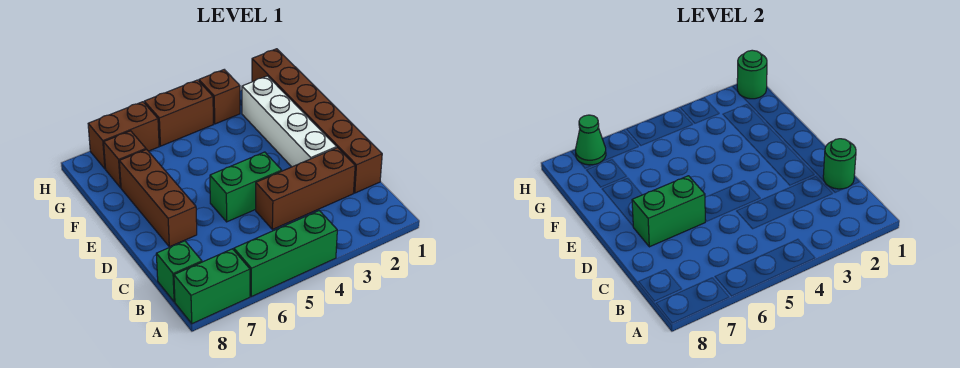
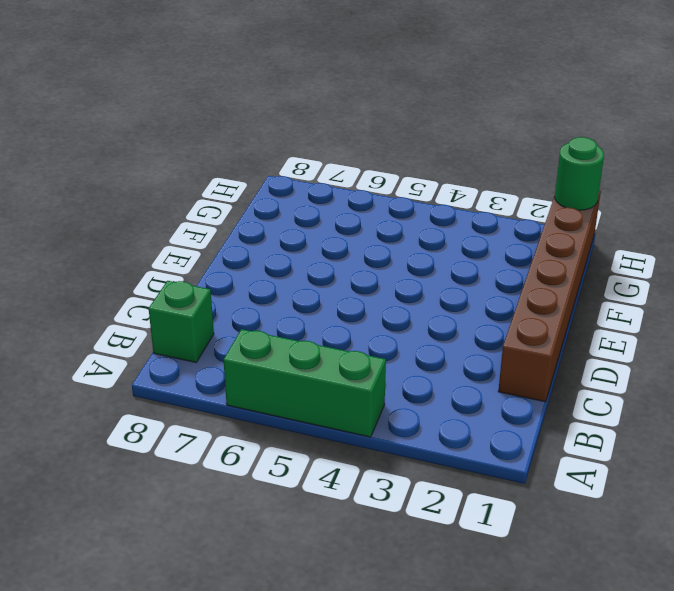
none -> green brick A7:A8 level 1
none -> brown brick C2:C4 level 1
none -> white brick D2:G2 level 1

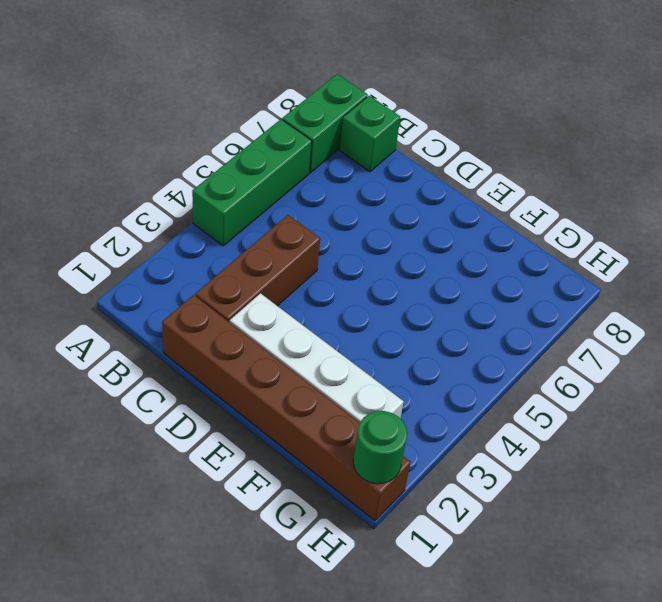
none -> green brick D4:D5 level 1
none -> brown brick D7:F7 level 1
none -> brown brick G7 level 1

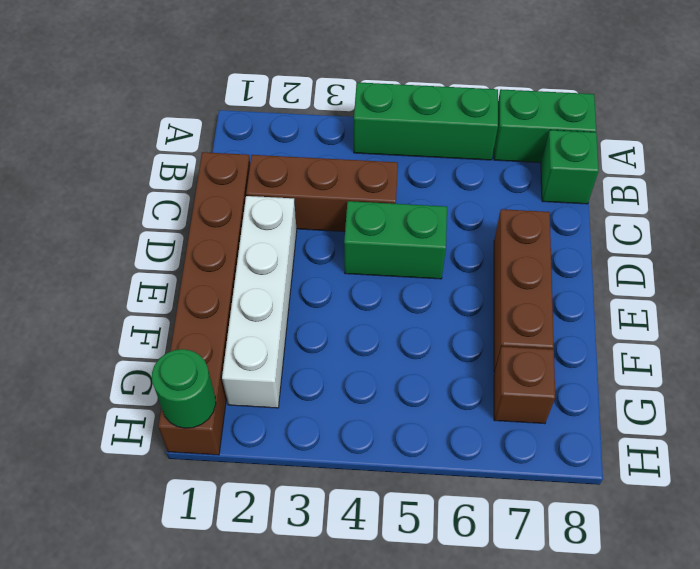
none -> brown brick H3 level 1
none -> brown brick H4:H5 level 1
none -> brown brick H6:H7 level 1

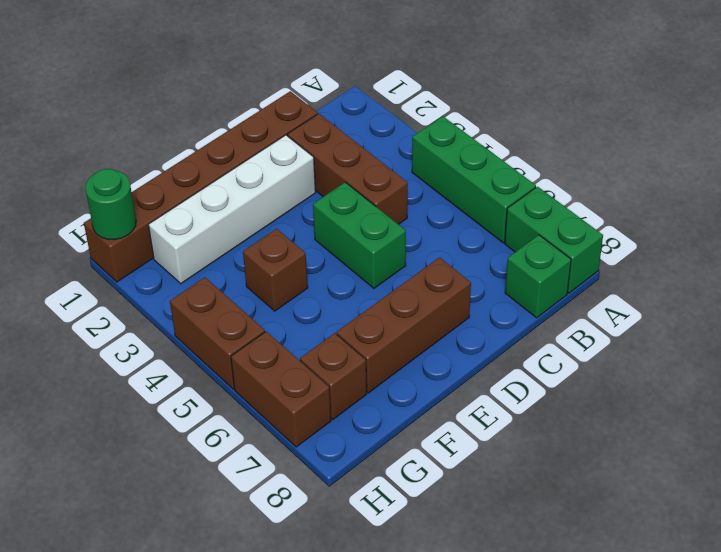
brown brick F4 level 1 -> brown brick H3 level 1
none -> green round brick C1 level 2
none -> green brick D6:D7 level 2
none -> green cone H7 level 2

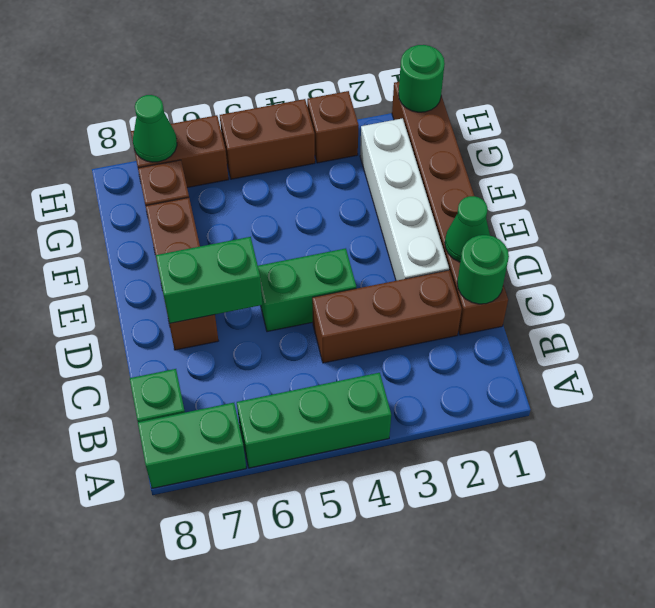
green cone D1 level 2 -> none

